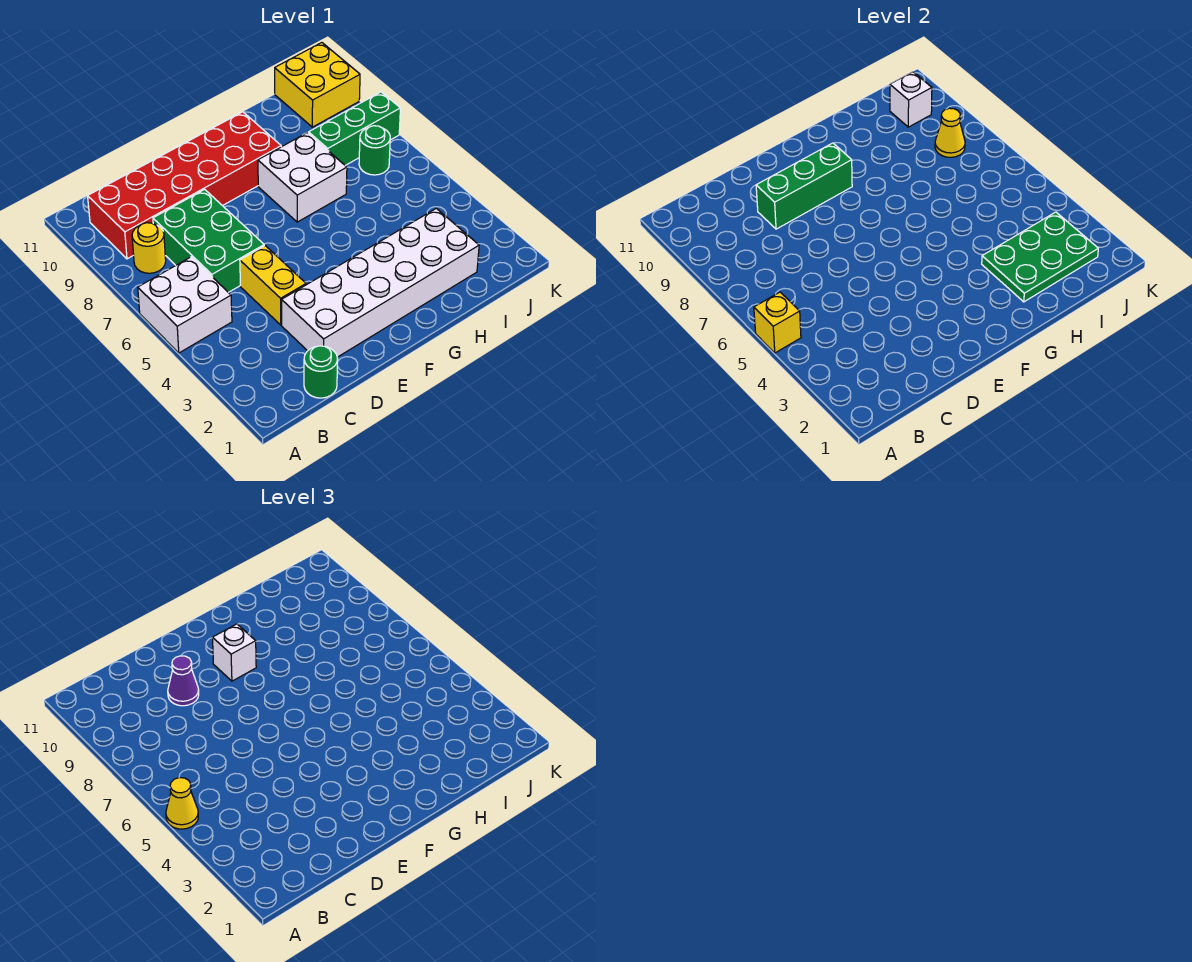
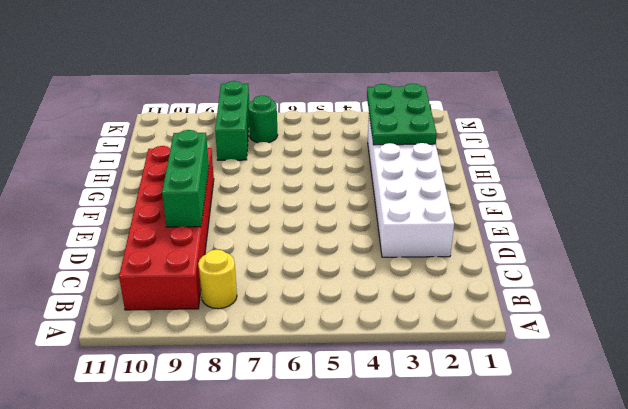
none -> white brick A5:B6 level 1
none -> green round brick C1 level 1
none -> green brick C6:D8 level 1

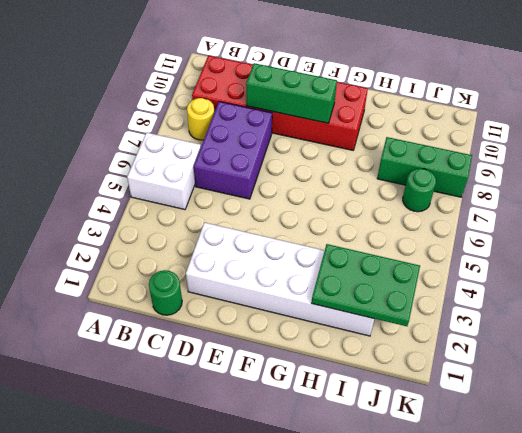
purple brick C6:D8 level 1 -> green brick C6:D8 level 1
none -> yellow brick D4:D5 level 1
none -> white brick G7:H8 level 1
none -> yellow brick J10:K11 level 1

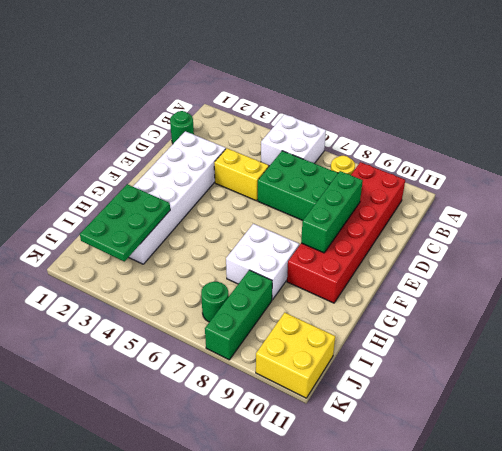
none -> yellow brick A5 level 2
none -> yellow cone J8 level 2
none -> white brick J10 level 2

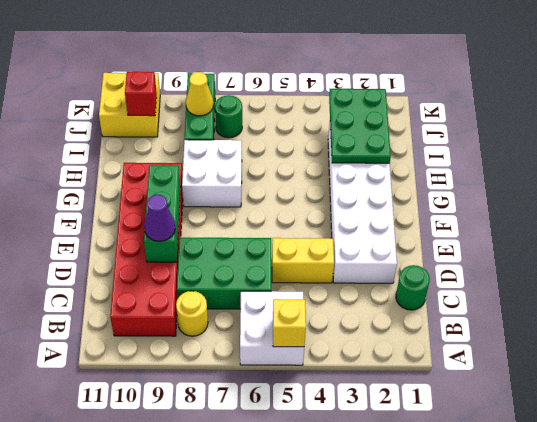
red brick J10 level 2 -> white brick J10 level 2
none -> yellow cone A5 level 3
none -> white brick F9 level 3

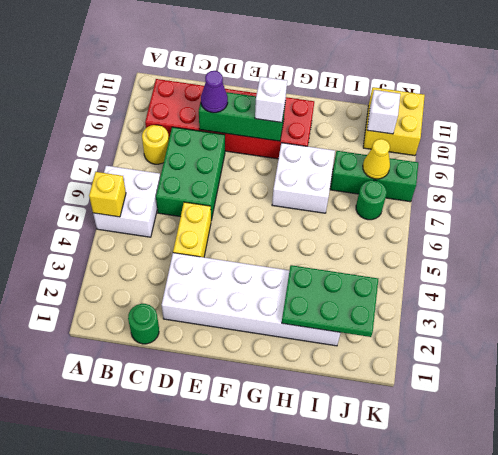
none -> yellow cone A5 level 3

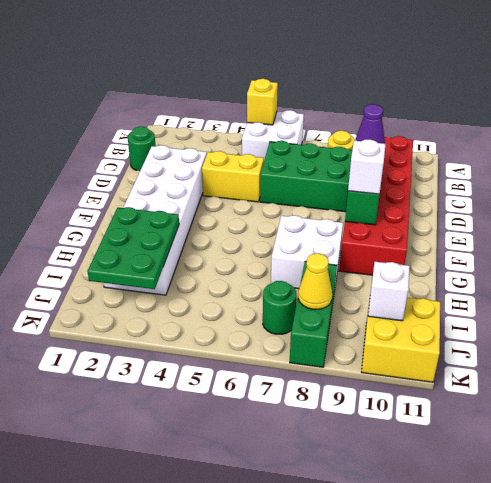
none -> yellow cone A5 level 3

